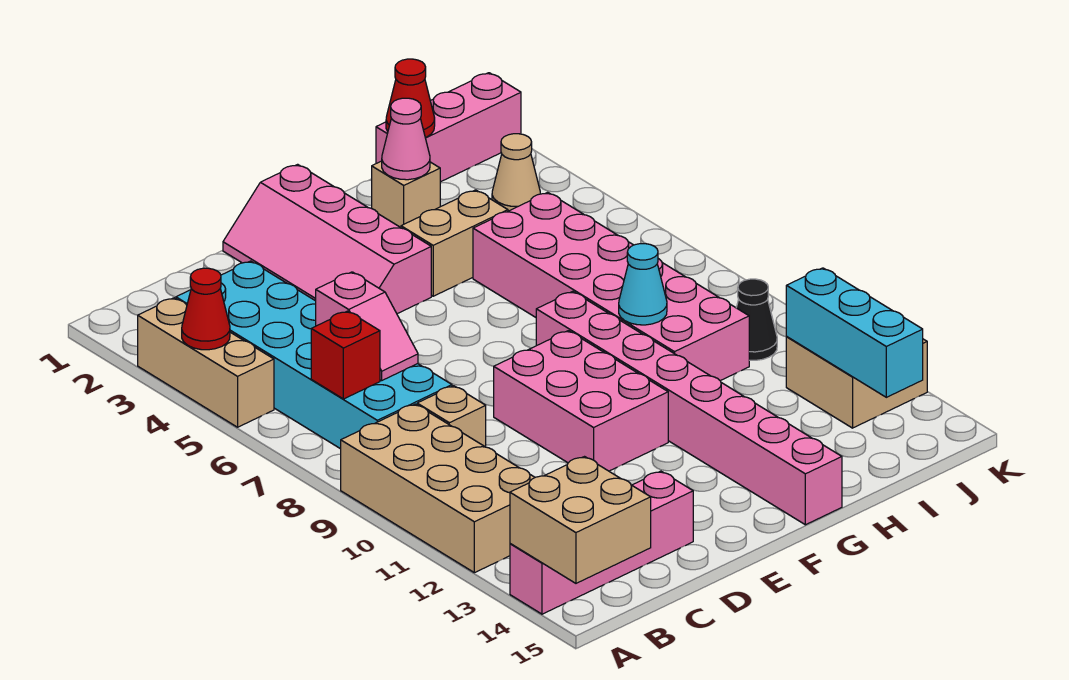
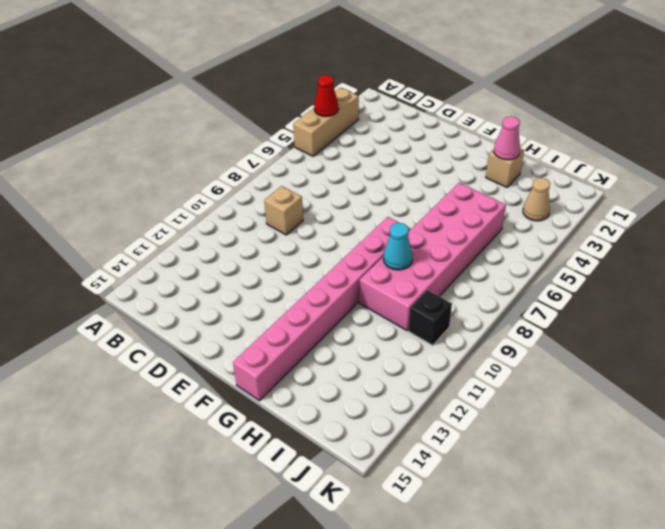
black brick J10 level 1 -> black cone J10 level 1
none -> tan brick A9:B12 level 1
none -> pink brick A14:D14 level 1
none -> cyan brick B3:C8 level 1

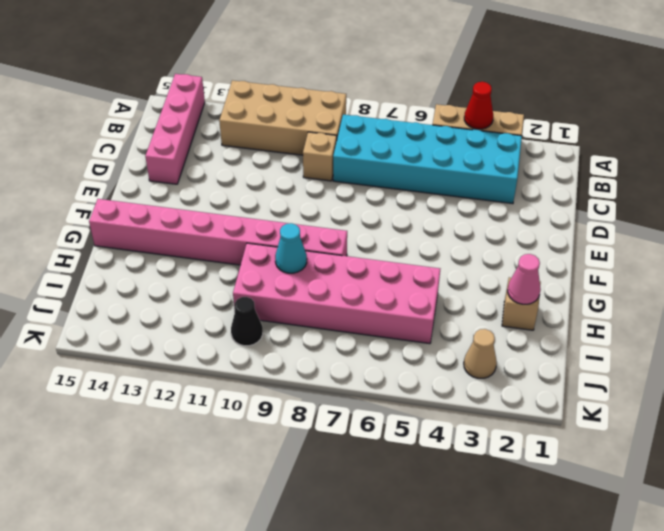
none -> pink slope E1:F4 level 1 top F
none -> pink brick E9:F11 level 1
none -> tan brick G4:H4 level 1

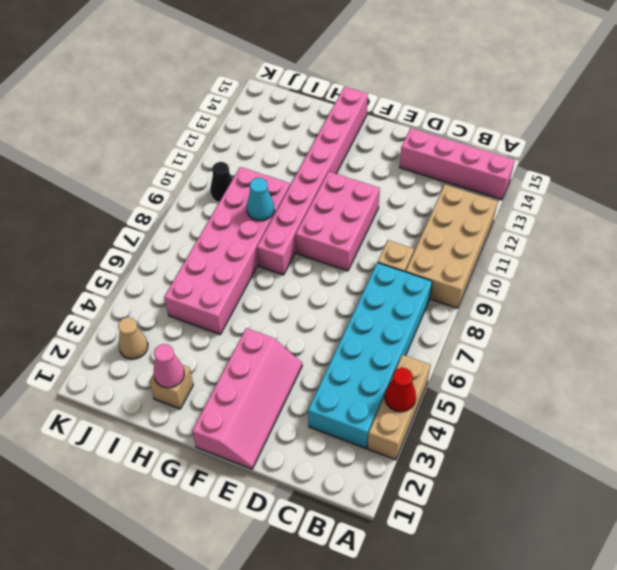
none -> tan brick G4:H4 level 1
none -> pink brick I1:K1 level 1
none -> tan brick J12:K13 level 1

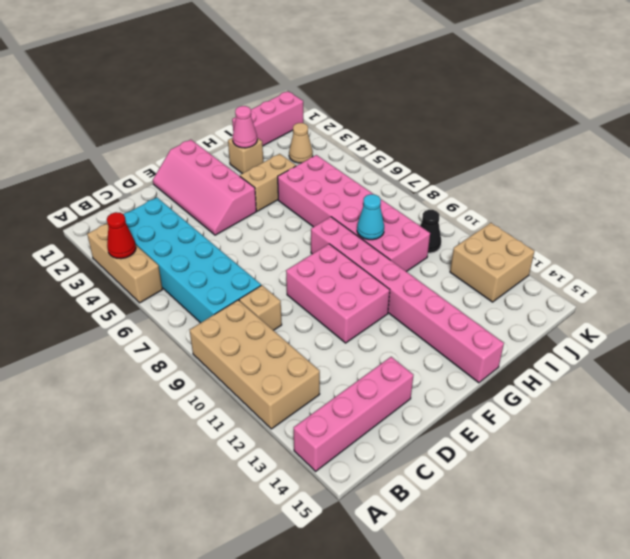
none -> tan brick A14:B15 level 2
none -> red brick B7 level 2
none -> pink slope C6:C7 level 2 top 6

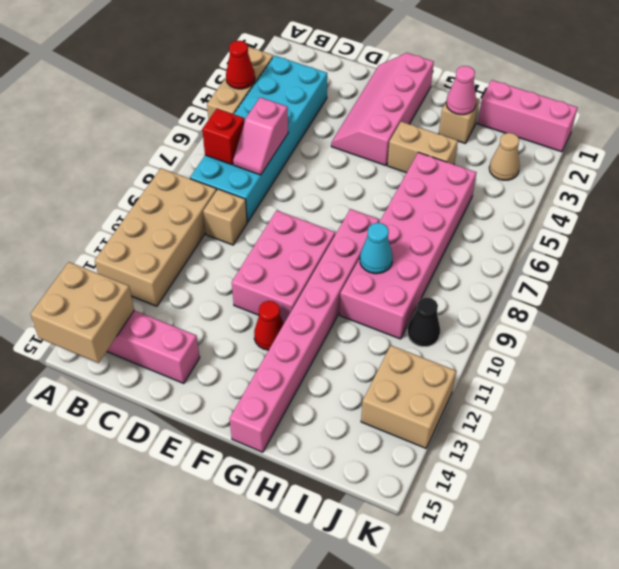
red cone F12 level 1 -> red cone I1 level 2
none -> cyan brick J12:J14 level 2

